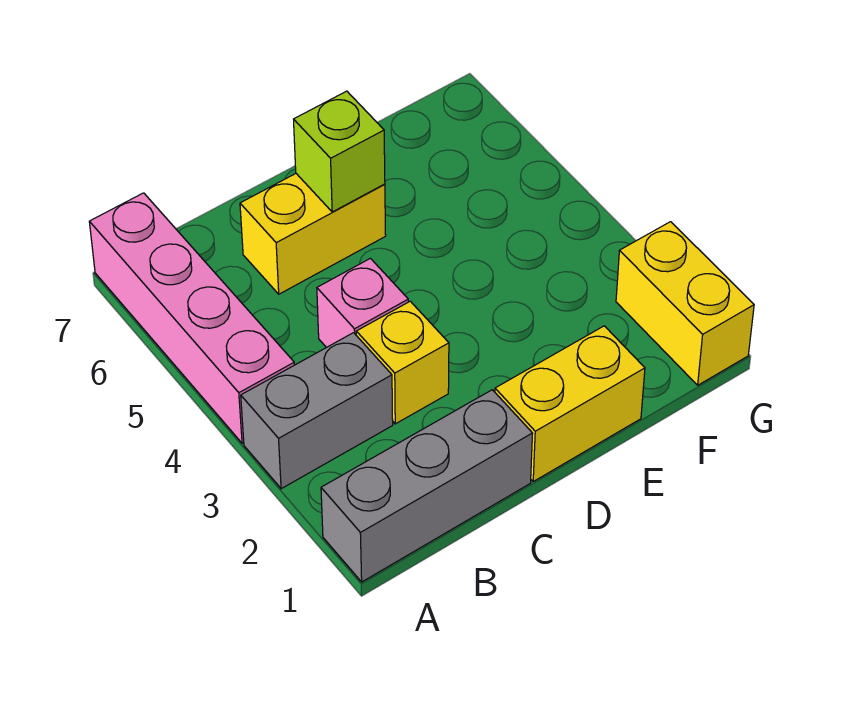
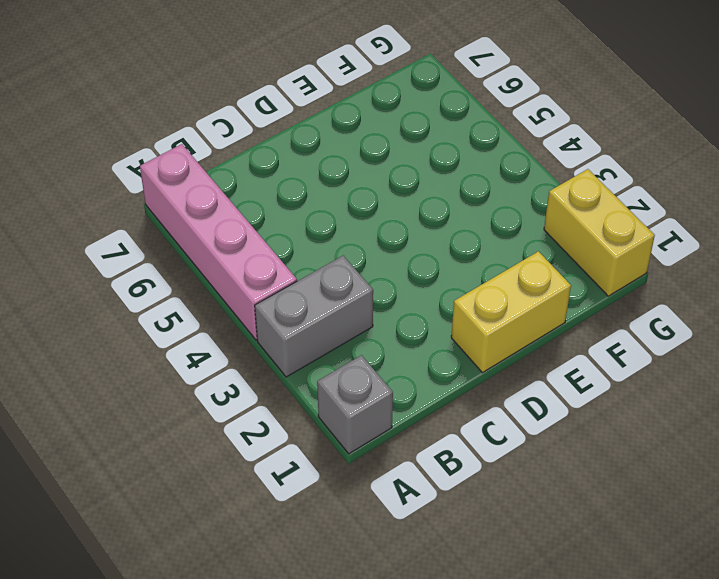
grey brick A1 level 1 -> grey brick A1:C1 level 1
none -> yellow brick C3 level 1
none -> pink brick C4 level 1

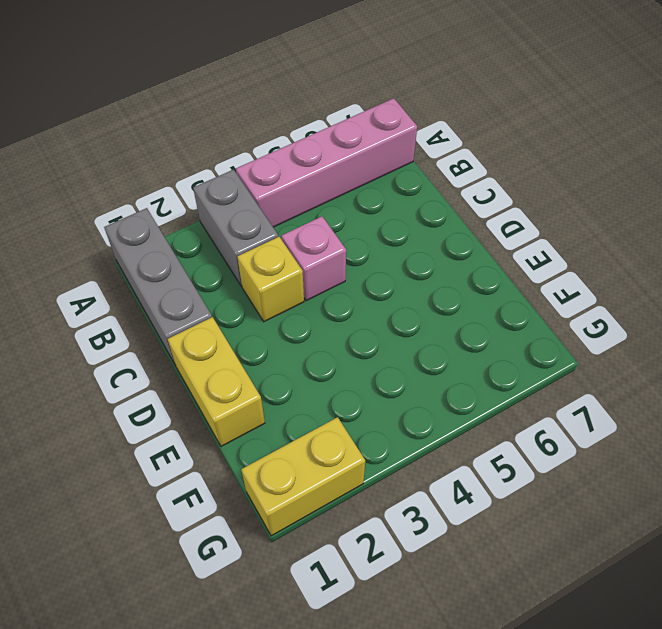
none -> yellow brick C6:D6 level 1
none -> lime brick D6 level 2

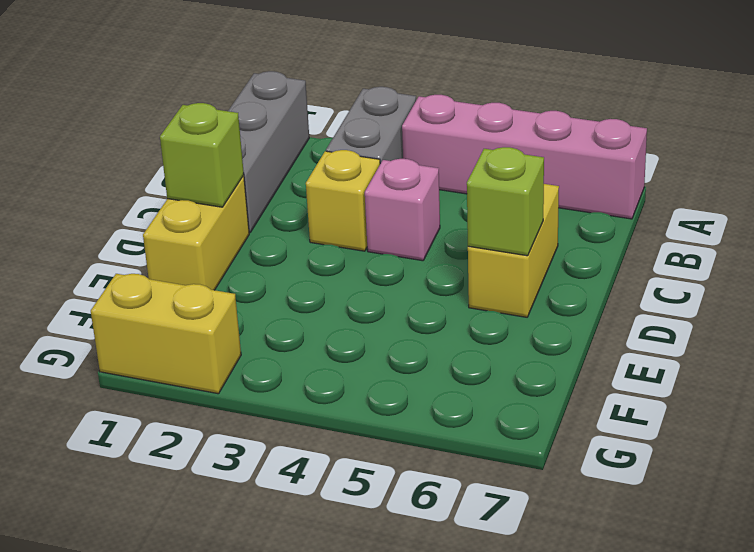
lime brick D1 level 2 -> none

